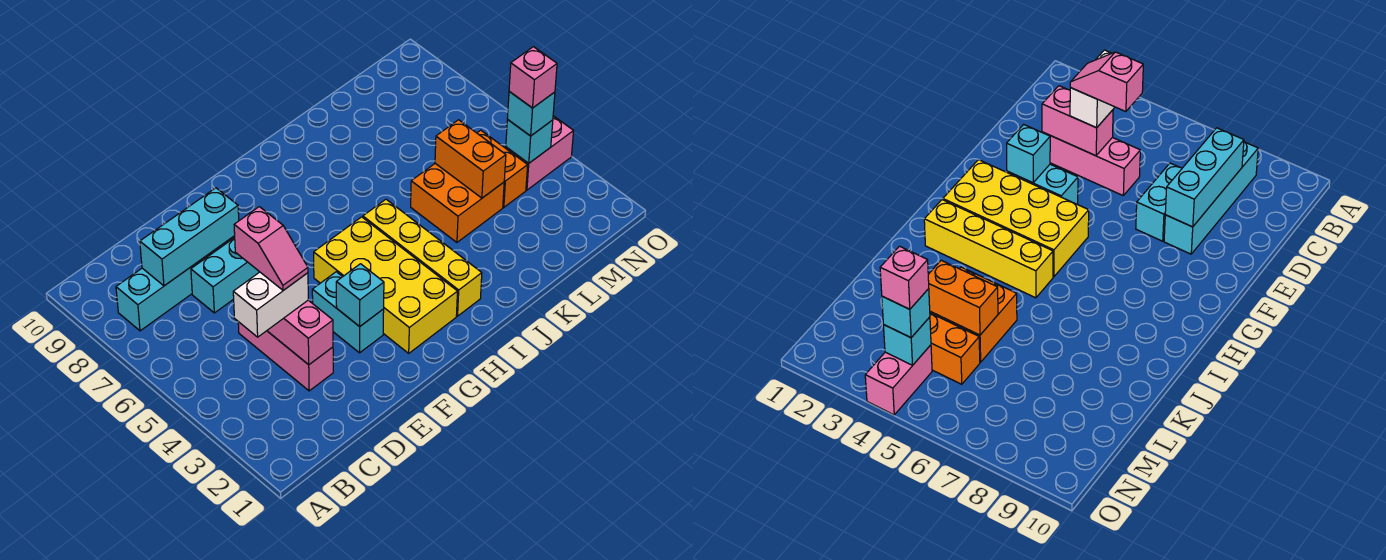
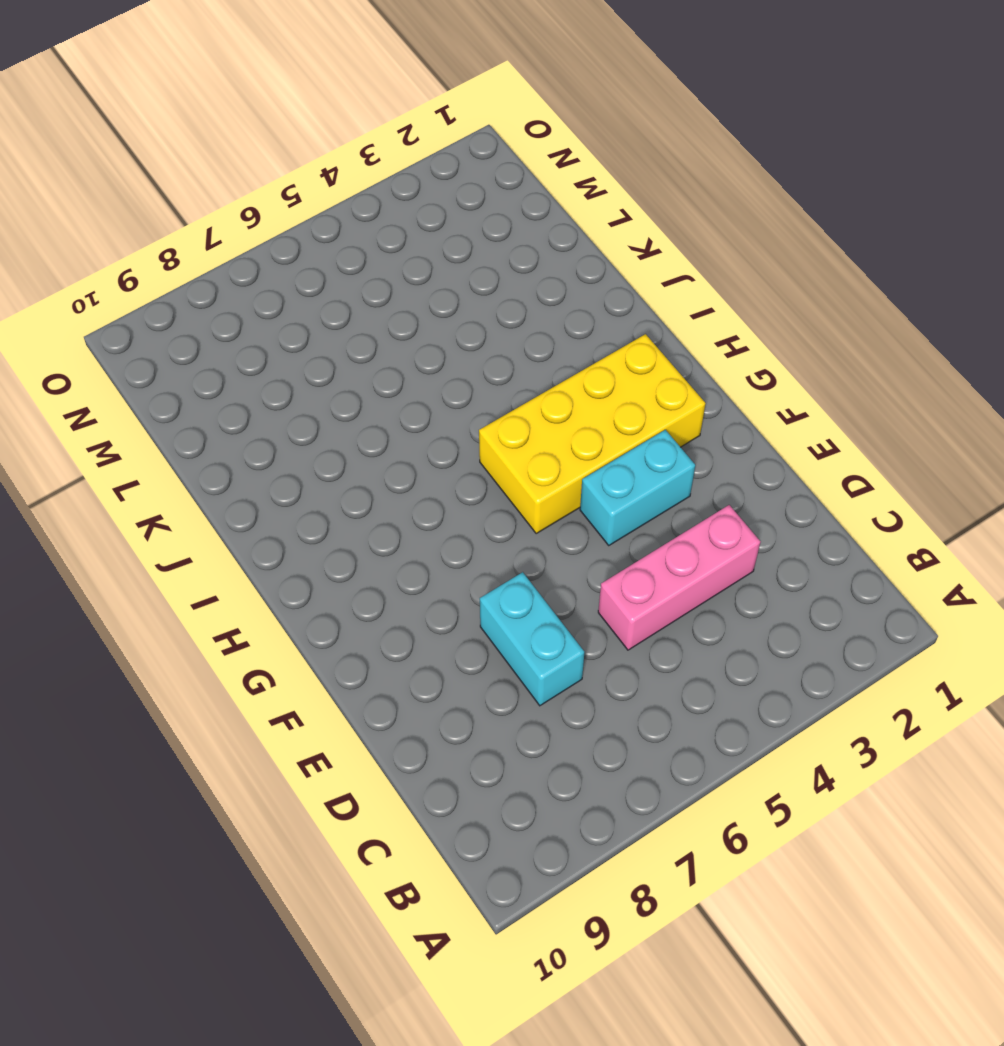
none -> cyan brick B8:E8 level 1
none -> yellow brick I2:I5 level 1
none -> orange brick K4:L5 level 1

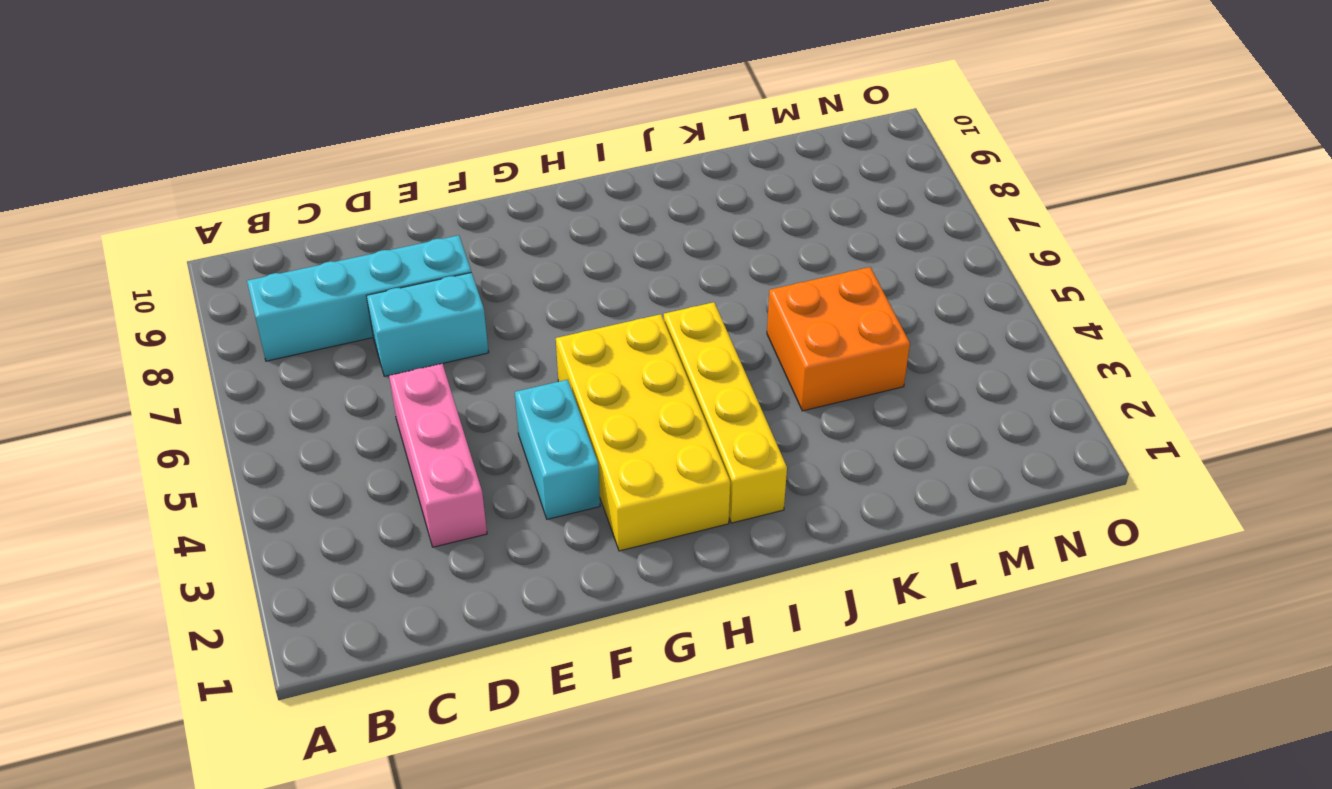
none -> orange brick M4:M5 level 1
none -> pink brick N4:O4 level 1
none -> cyan brick C8:E8 level 2

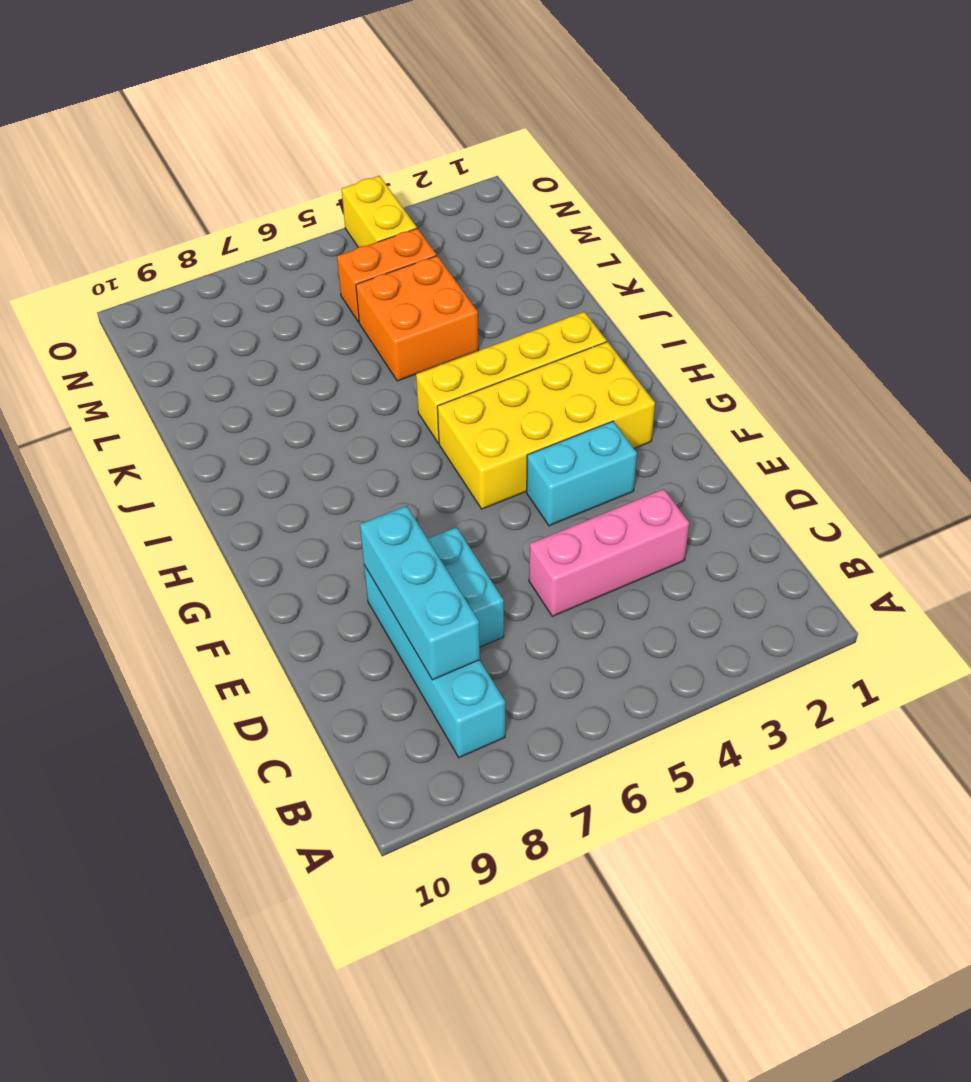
yellow brick N4:O4 level 1 -> pink brick N4:O4 level 1
none -> pink brick D3:D4 level 2
none -> cyan brick F3 level 2
none -> orange brick L4:L5 level 2

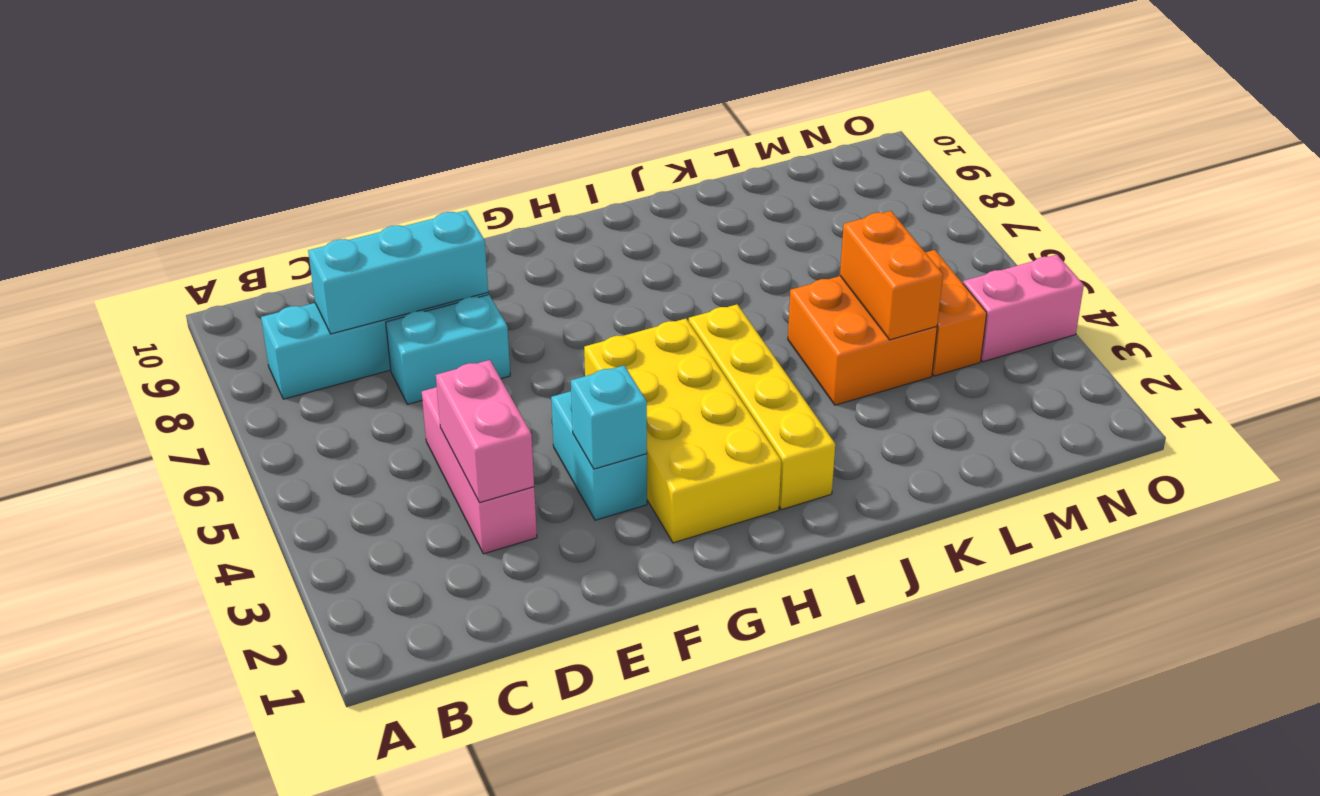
none -> cyan brick N4 level 2
none -> white brick C4:D4 level 3
none -> cyan brick N4 level 3

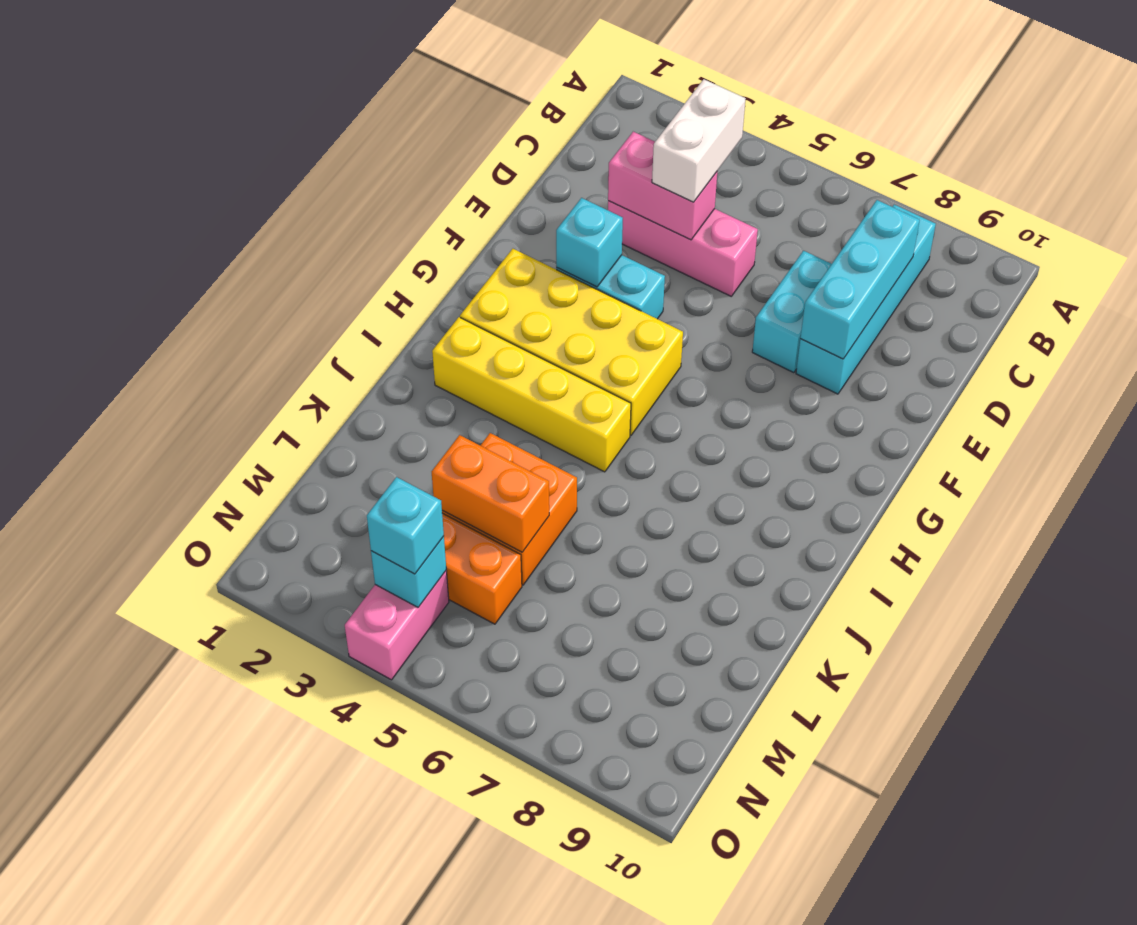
none -> pink slope D4:D5 level 4 top 5
none -> pink brick N4 level 4

